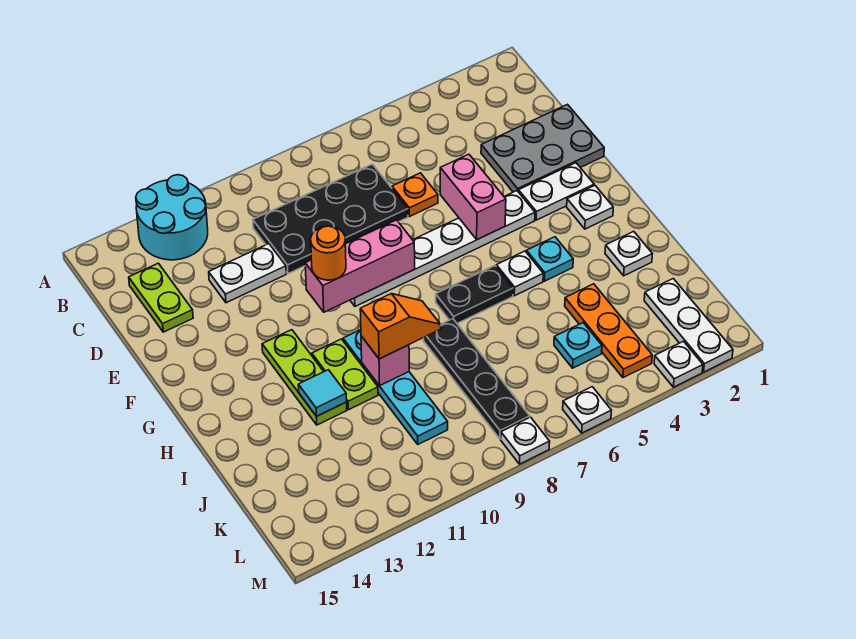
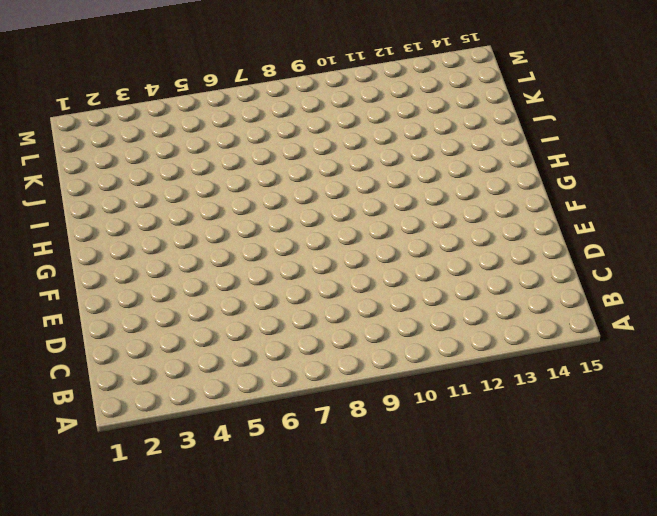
none -> cyan round brick A12:B13 level 1
none -> black plate C7:D10 level 1
none -> lime plate C14:D14 level 1

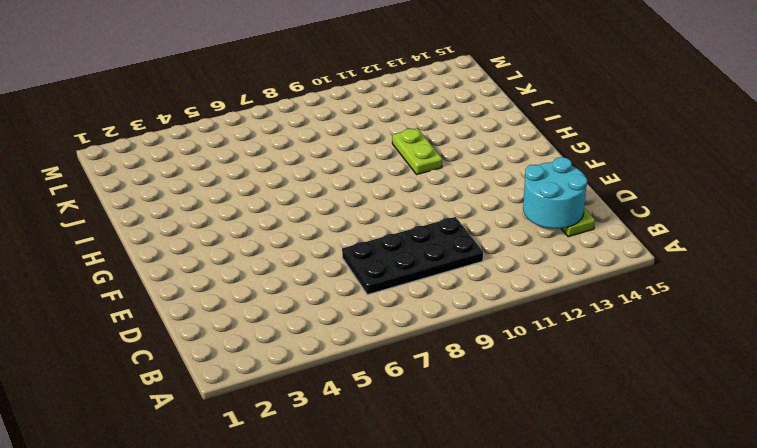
cyan round brick C13:D14 level 2 -> cyan round brick A12:B13 level 1
none -> grey plate D1:E3 level 1
none -> orange plate D6 level 1
none -> white plate D11:D12 level 1

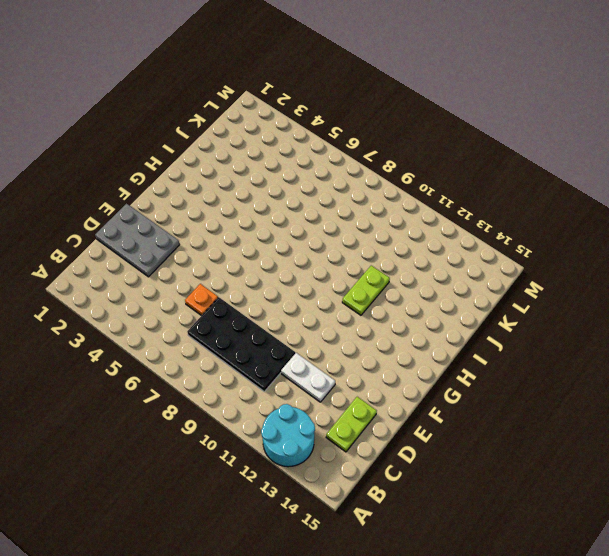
none -> white plate F2:F3 level 1
none -> white plate F4:F9 level 1
none -> white plate G2 level 1

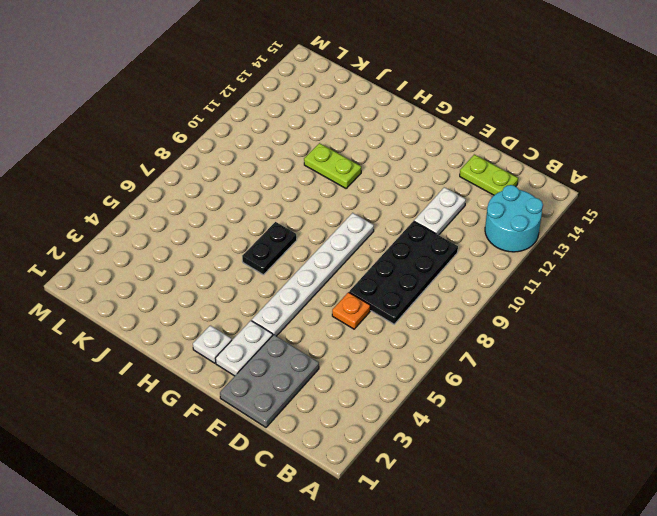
none -> lime plate G12:I12 level 1
none -> cyan plate H4 level 1
none -> white plate H5 level 1

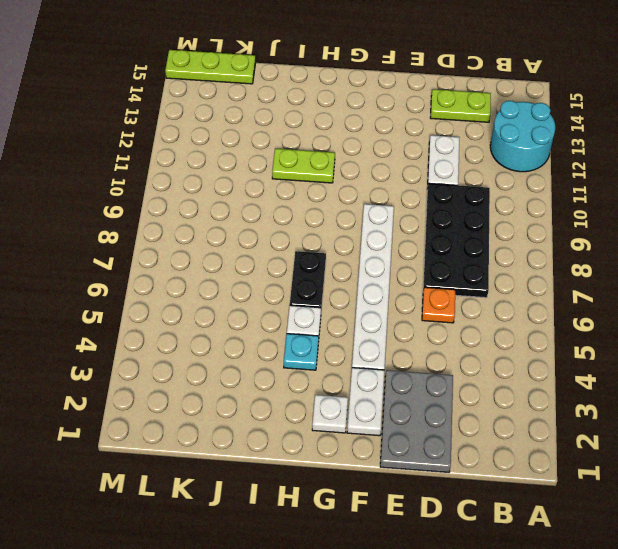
lime plate K15:M15 level 1 -> lime plate G12:I12 level 1
none -> cyan plate H10:K10 level 1
none -> white plate I2 level 1
none -> black plate I8:L8 level 1

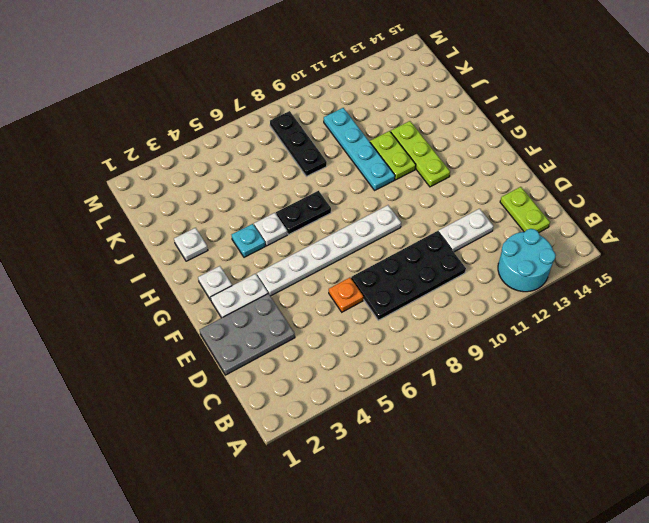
black plate J8:L8 level 1 -> black plate I8:L8 level 1
none -> orange plate J4:L4 level 1
none -> white plate K2:M2 level 1
none -> cyan plate K5 level 1

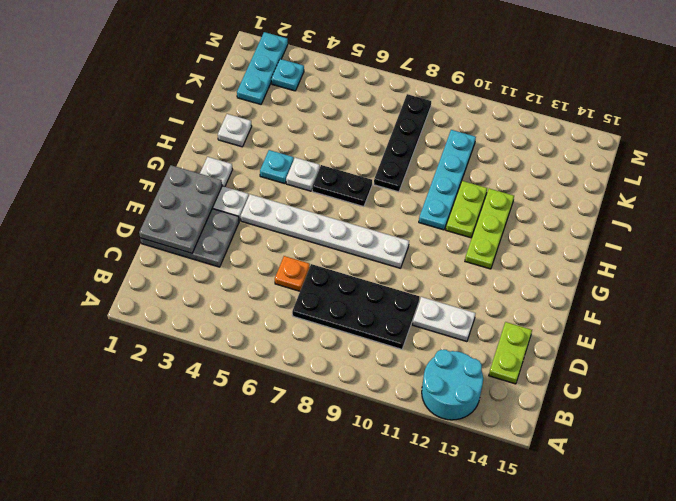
grey plate D1:F2 level 2 -> none
cyan plate K2:M2 level 1 -> white plate K2:M2 level 1
cyan plate L3 level 1 -> cyan plate K5 level 1
none -> orange plate J4:L4 level 1
none -> white plate M3 level 1
none -> white plate M6 level 1

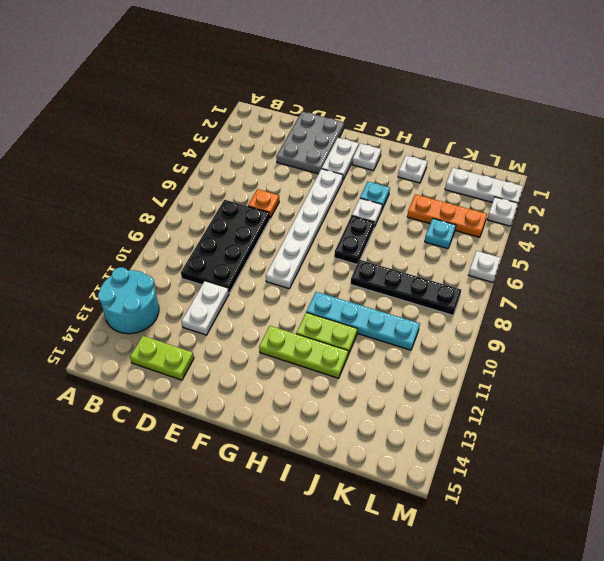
none -> white plate M8 level 1
none -> pink brick E5:F5 level 2
none -> pink brick F8:F10 level 2

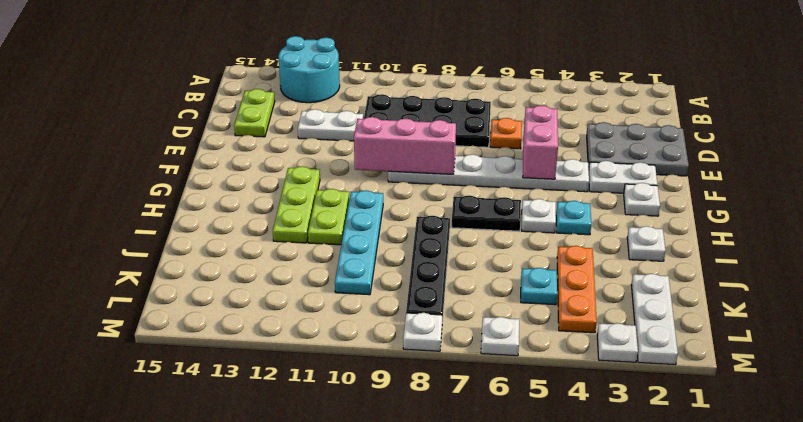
none -> pink brick I10 level 2
none -> cyan tile I12 level 2
none -> orange round brick F10 level 3

